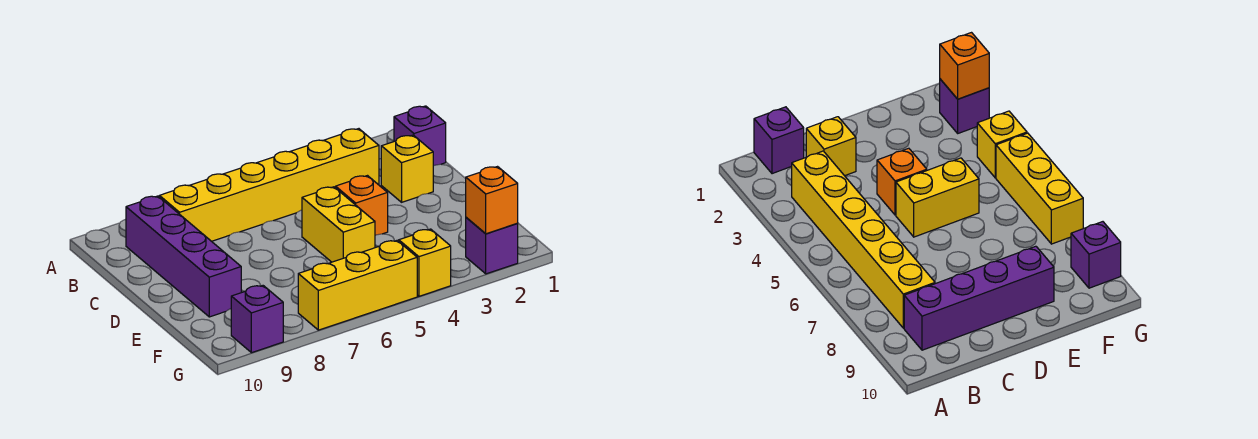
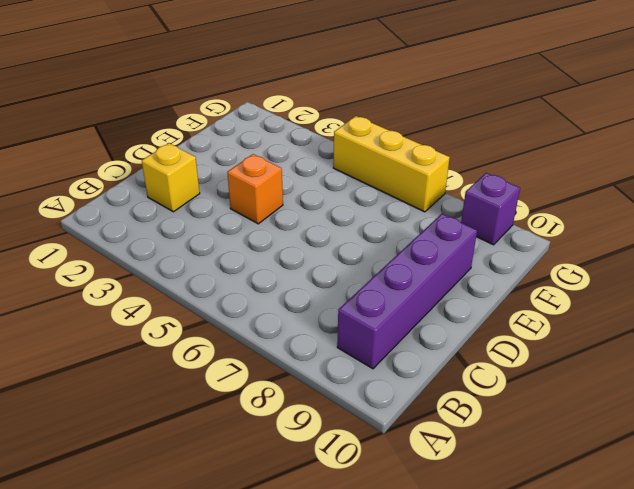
none -> purple brick B1 level 1
none -> yellow brick B3:B8 level 1

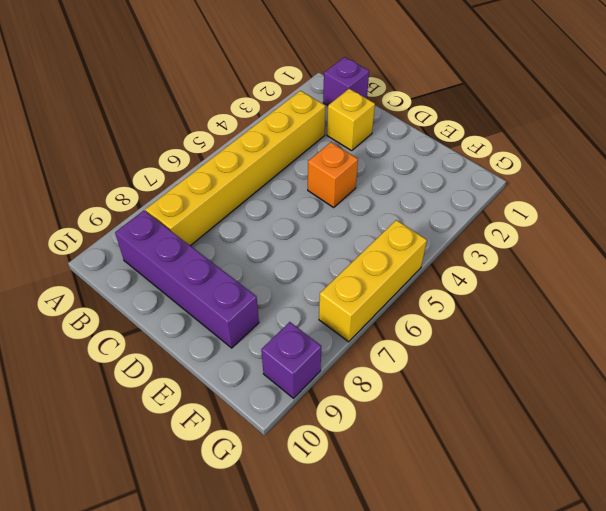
none -> yellow brick D5:E5 level 1
none -> purple brick G2 level 1

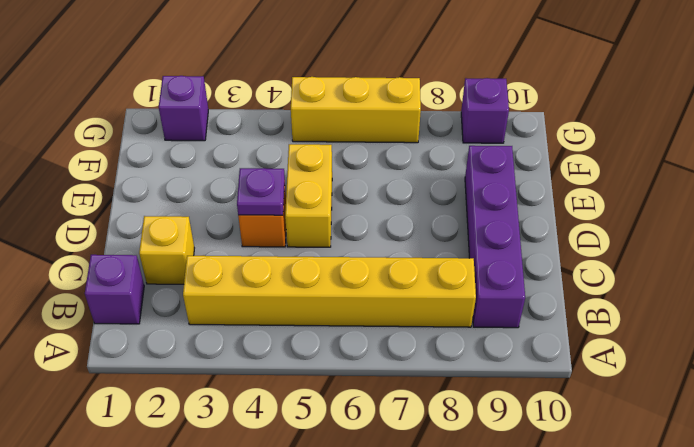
purple plate D4 level 2 -> none
none -> yellow brick G4 level 1
none -> orange brick G2 level 2

